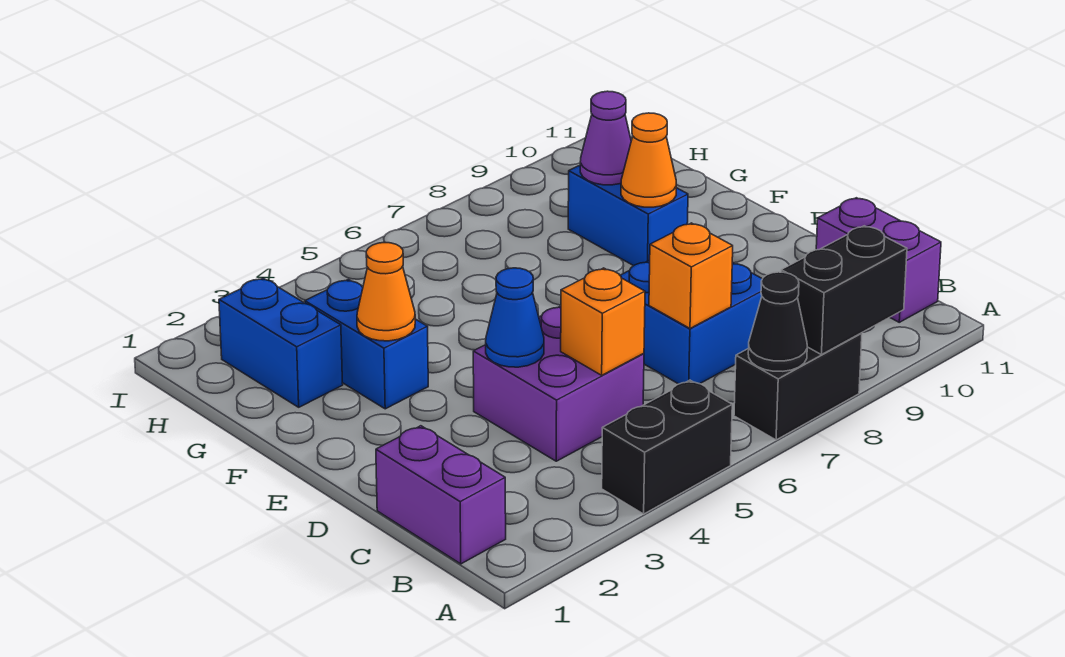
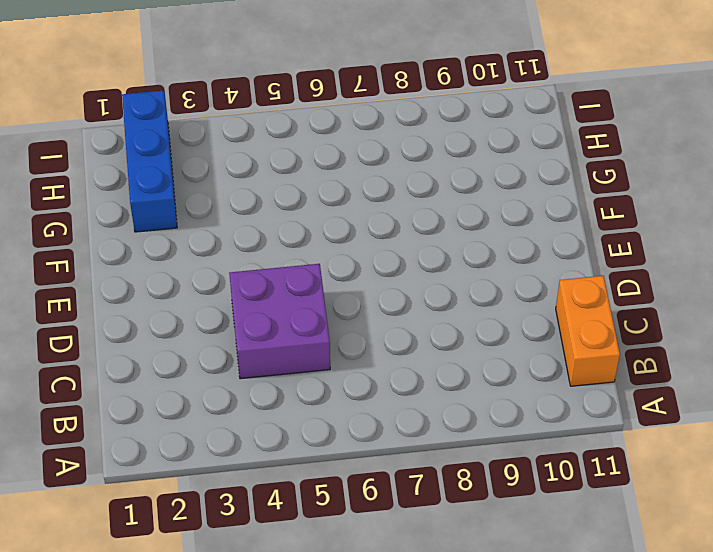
orange brick B11:C11 level 1 -> purple brick B11:C11 level 1
blue brick G2:I2 level 1 -> blue brick G2:H2 level 1
none -> black brick A4:A5 level 1
none -> black brick A7:A8 level 1
none -> purple brick B1:C1 level 1

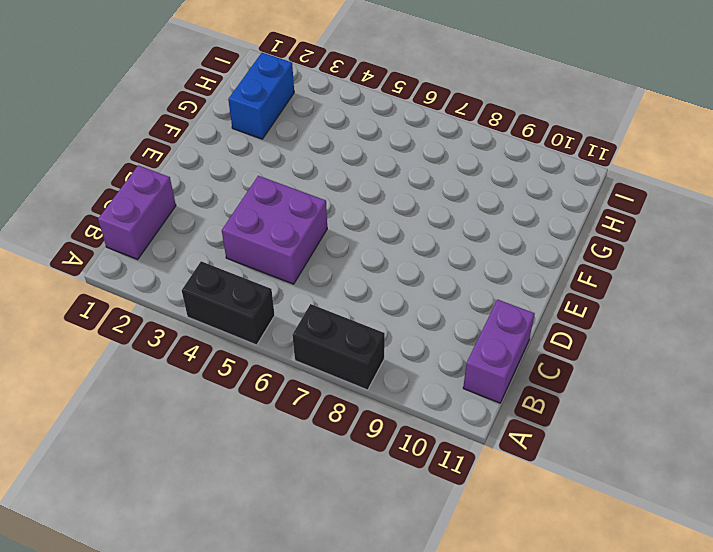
none -> blue brick C7:D8 level 1
none -> blue brick F3:G3 level 1
none -> blue brick F9:G9 level 1

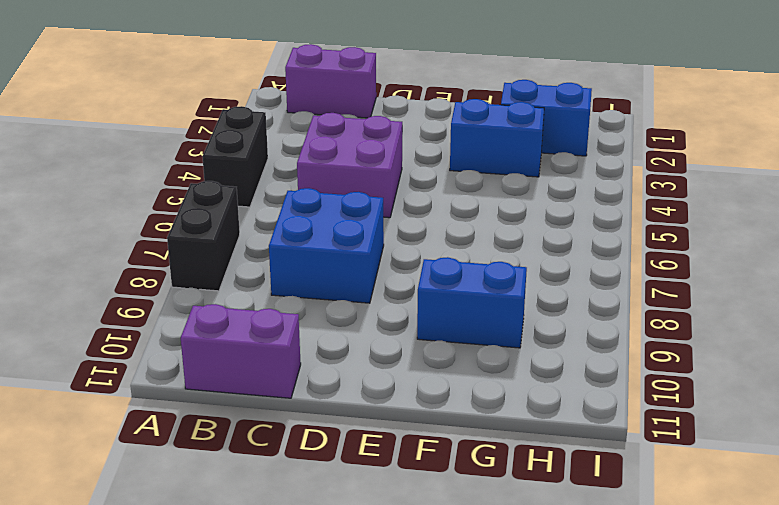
none -> black cone A7 level 2
none -> black brick A8:A9 level 2
none -> orange brick C5 level 2

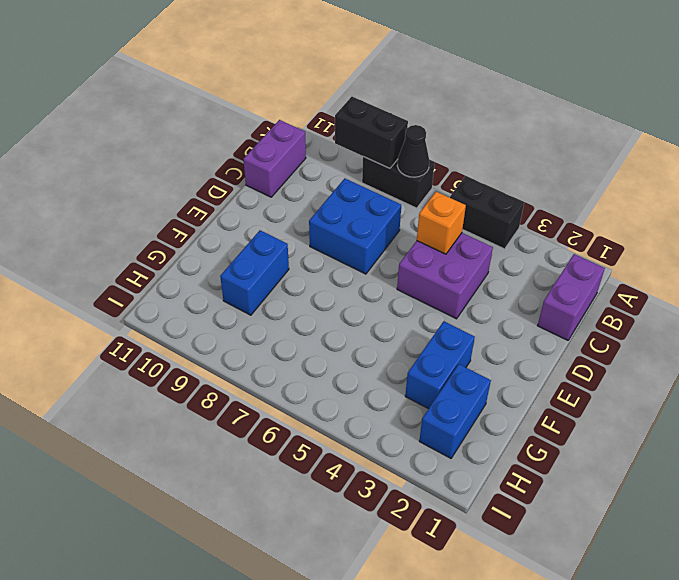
none -> orange brick C7 level 2
none -> blue cone D4 level 2
none -> orange cone F3 level 2

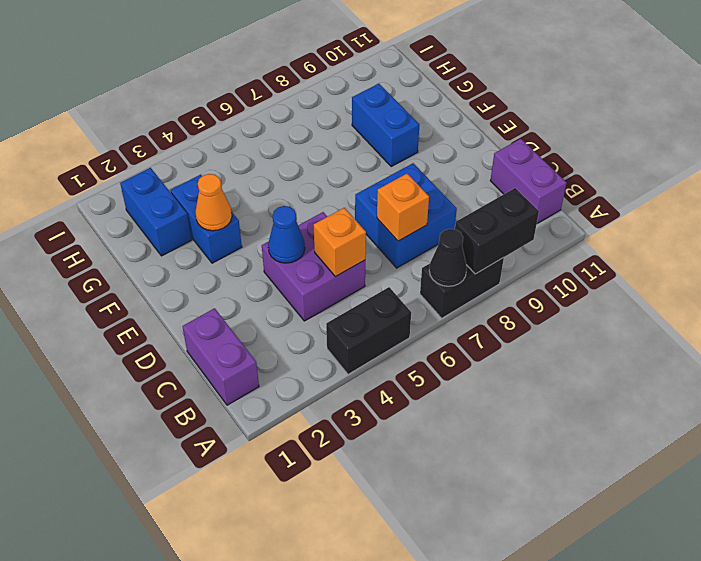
none -> orange cone F9 level 2
none -> purple cone G9 level 2

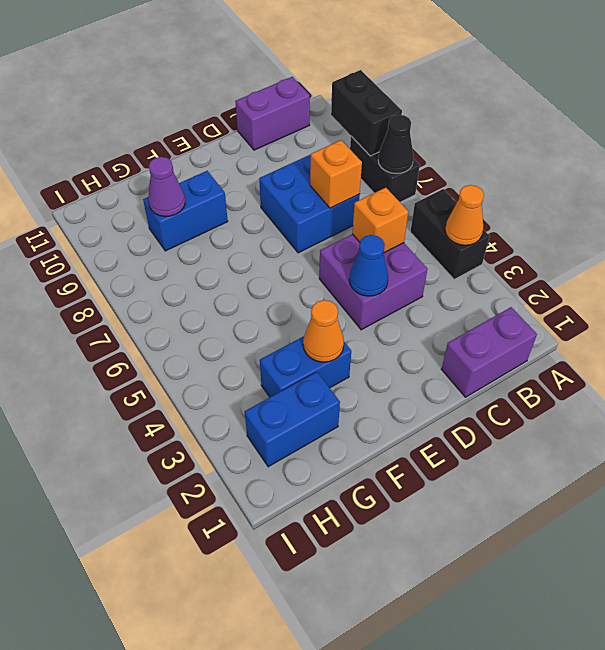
orange cone A4 level 2 -> orange cone F9 level 2

